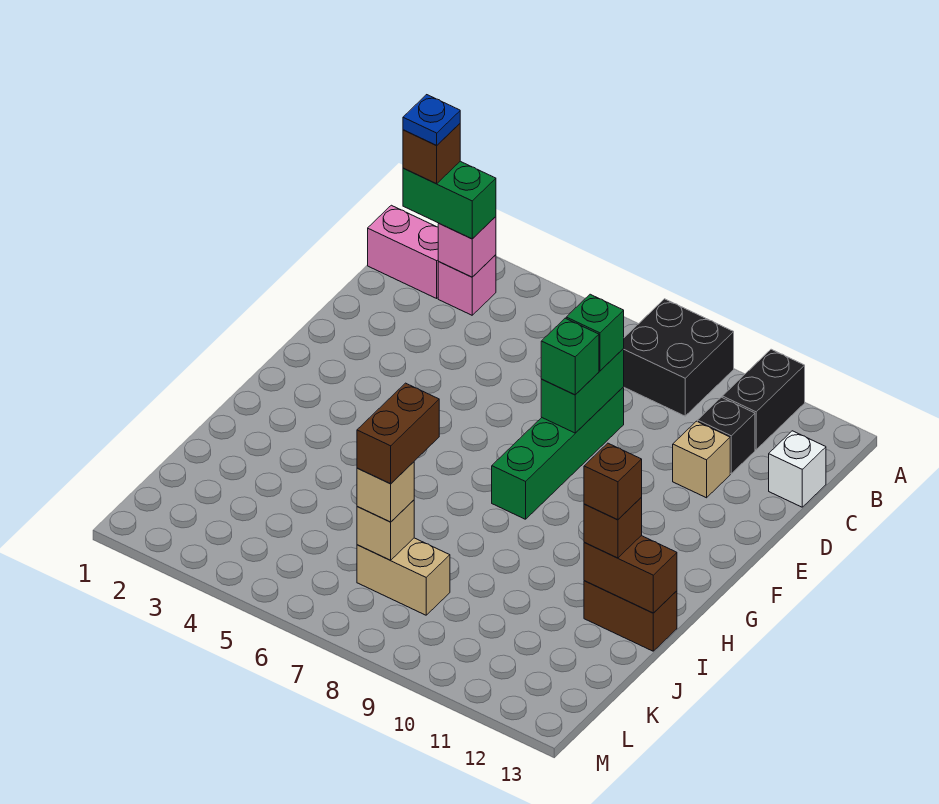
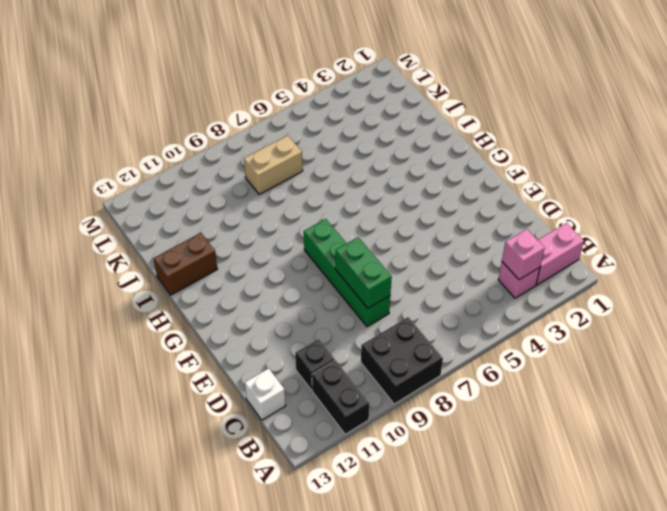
none -> tan brick D11 level 1
none -> brown brick I12:I13 level 2
none -> tan brick K7 level 2

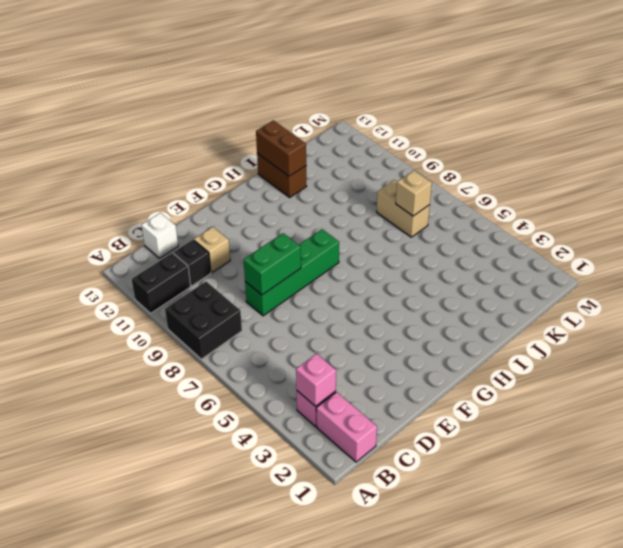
none -> green brick B2:B3 level 3
none -> green brick D8 level 3
none -> green brick E8 level 3

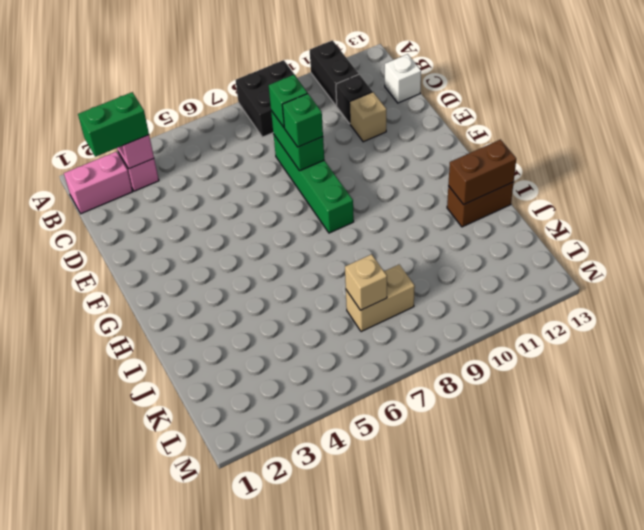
none -> brown brick I12 level 3
none -> tan brick K7 level 3
none -> brown brick B2 level 4

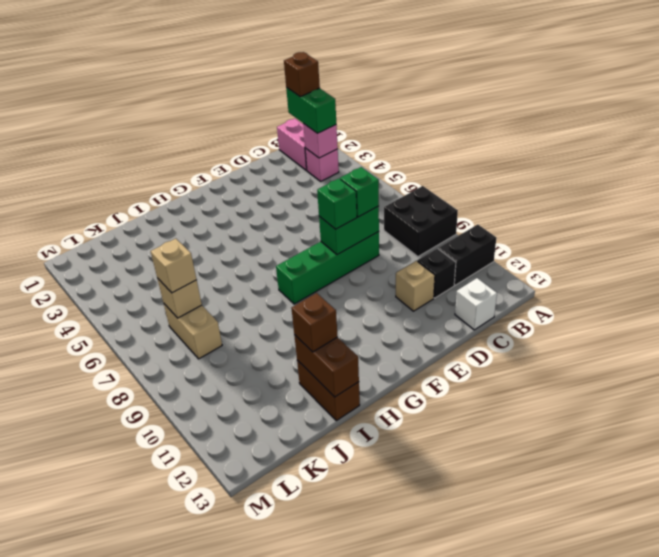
none -> brown brick I12 level 4
none -> brown brick J7:K7 level 4
none -> blue plate B2 level 5

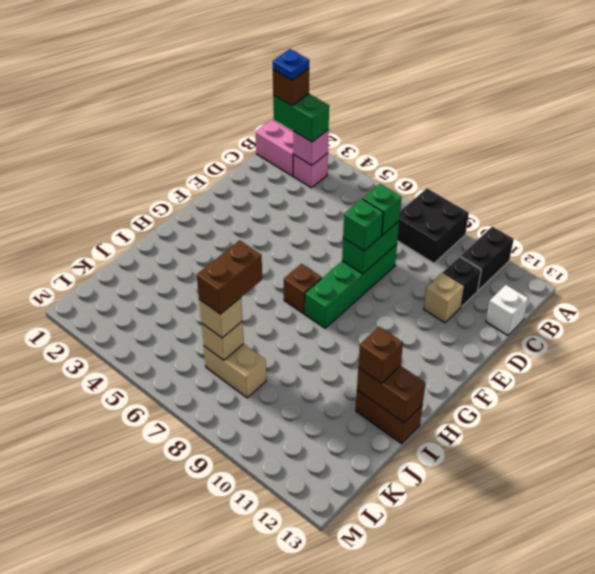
brown brick G7 level 1 -> brown brick I12 level 4

